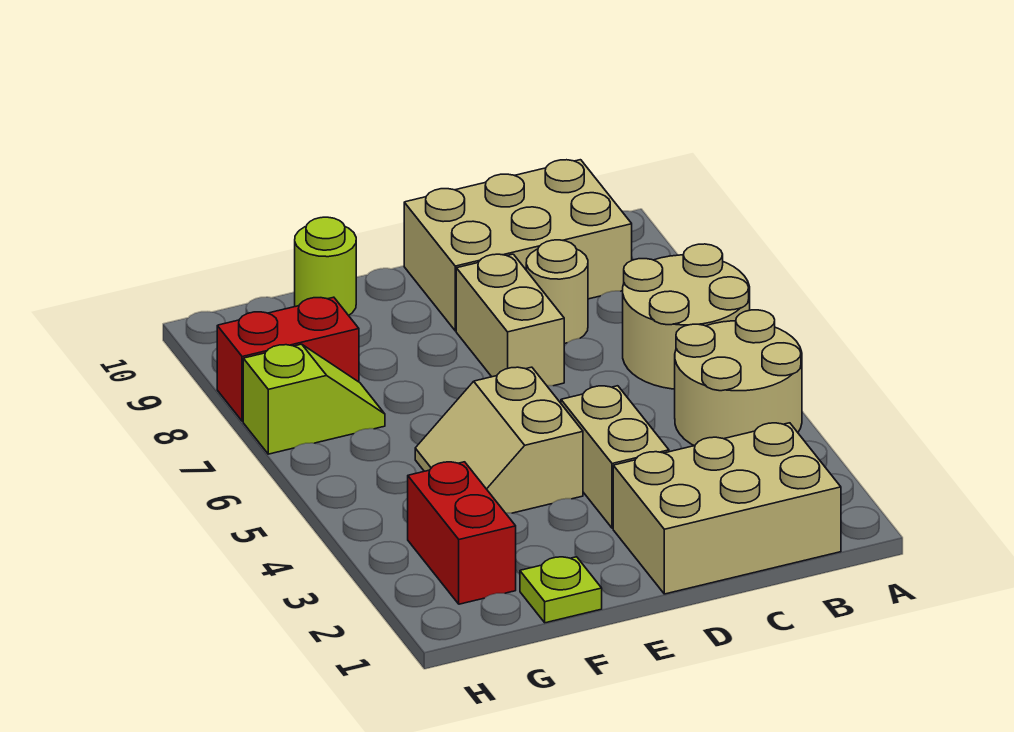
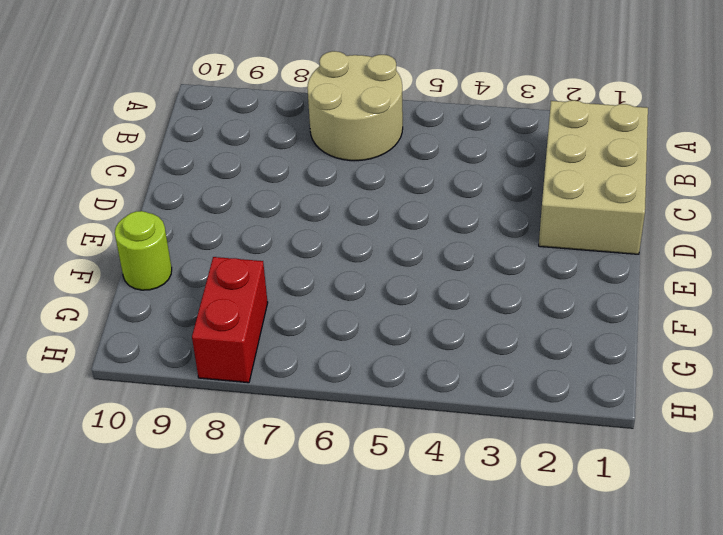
none -> tan round brick A4:B5 level 1
none -> tan brick B9:D10 level 1
none -> tan round brick C8 level 1

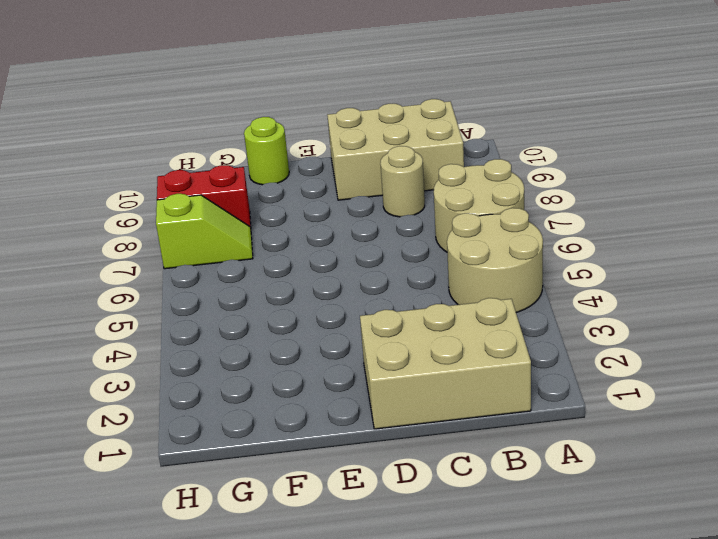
none -> tan brick D3:D4 level 1
none -> tan brick D7:D8 level 1
none -> tan slope E4:F5 level 1 top E

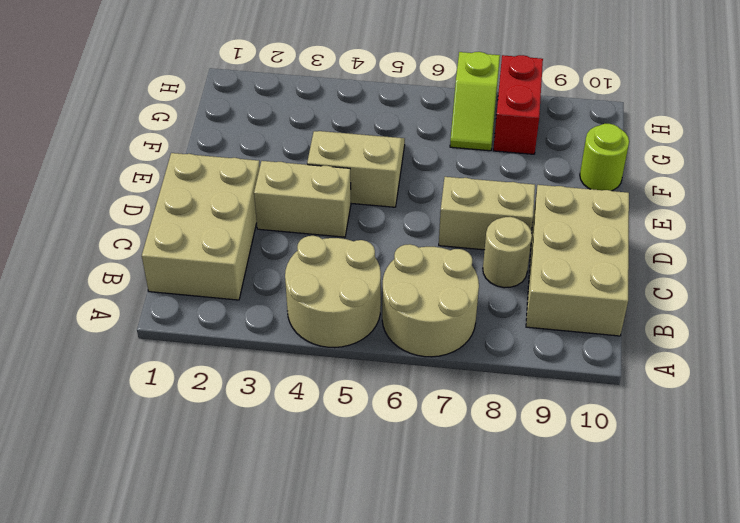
none -> lime plate F1 level 1
none -> red brick G2:G3 level 1

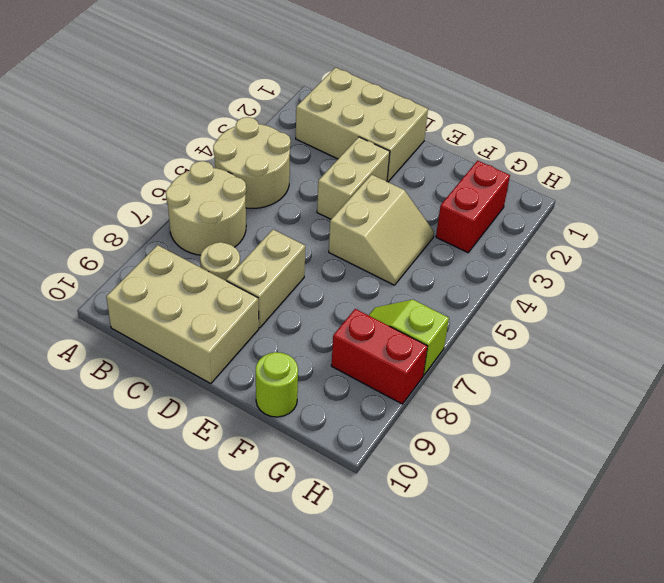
none -> lime plate F1 level 1

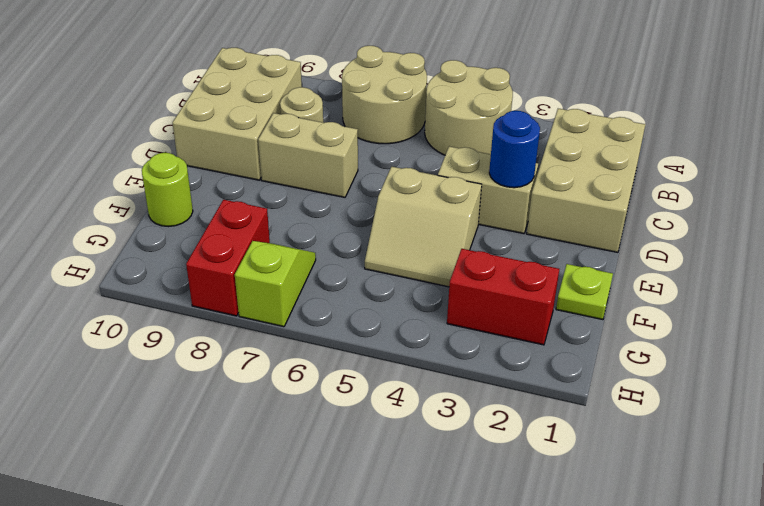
blue round brick D3 level 2 -> none

